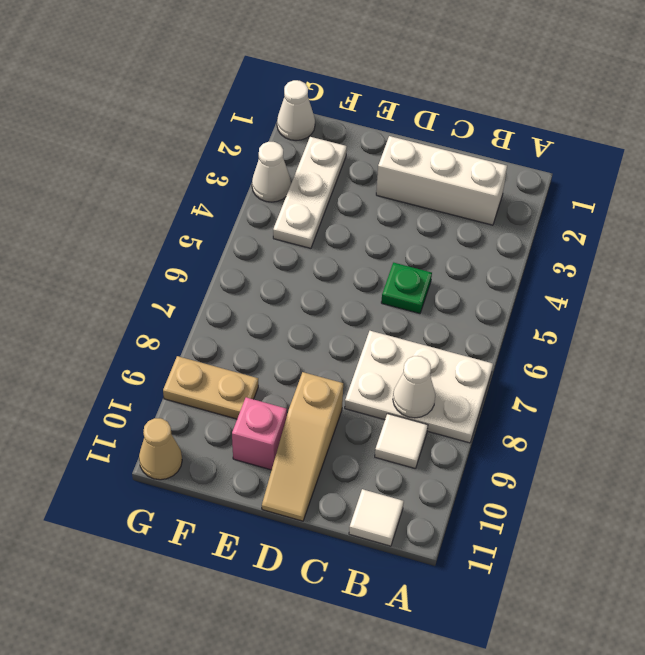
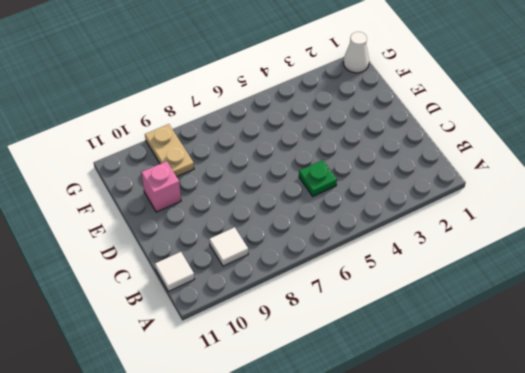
none -> white plate A7:C8 level 1
none -> white brick B2:D2 level 1
none -> tan slope D9:D11 level 1 top 9

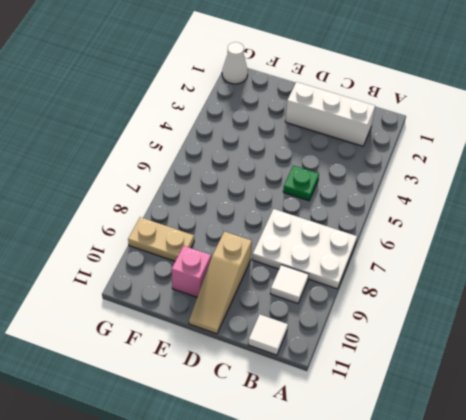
none -> white plate F2:F4 level 1
none -> white cone G3 level 1
none -> tan cone G11 level 1

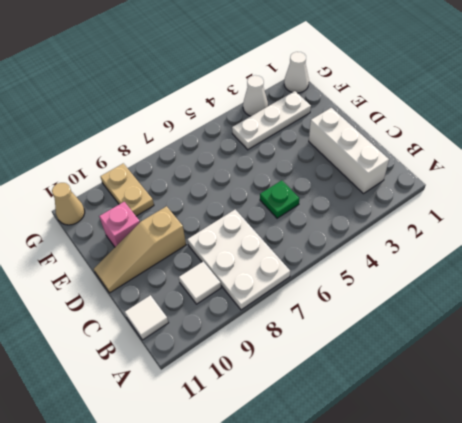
none -> white cone B8 level 2

